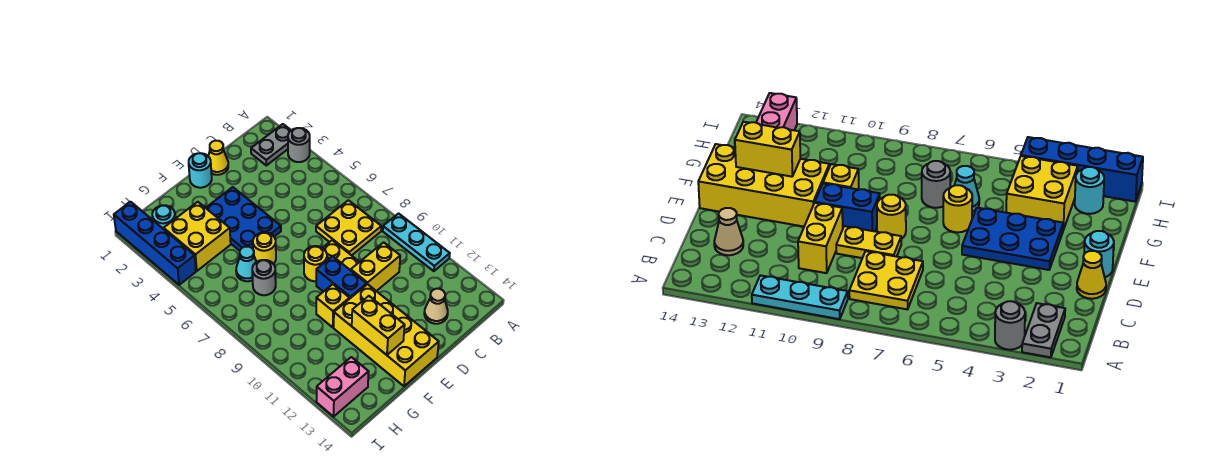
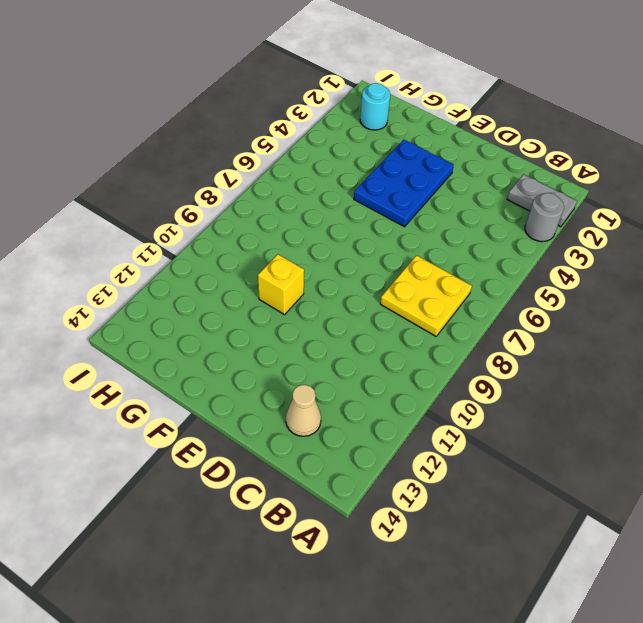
none -> cyan plate A9:A11 level 1
none -> yellow brick C10:D10 level 1
none -> yellow cone D1 level 1

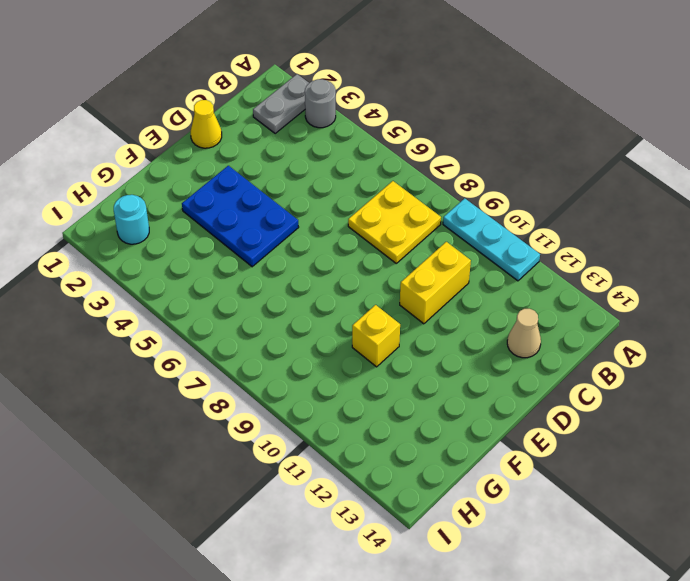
none -> yellow plate D8:D9 level 1
none -> cyan round brick E1 level 1
none -> yellow round brick E8 level 1

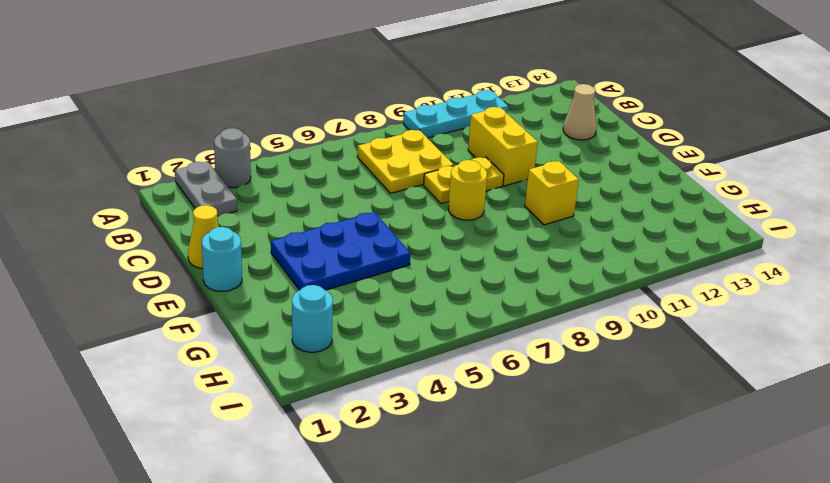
none -> blue brick E9:E10 level 1
none -> yellow brick E11:F14 level 1
none -> yellow round brick F6 level 1

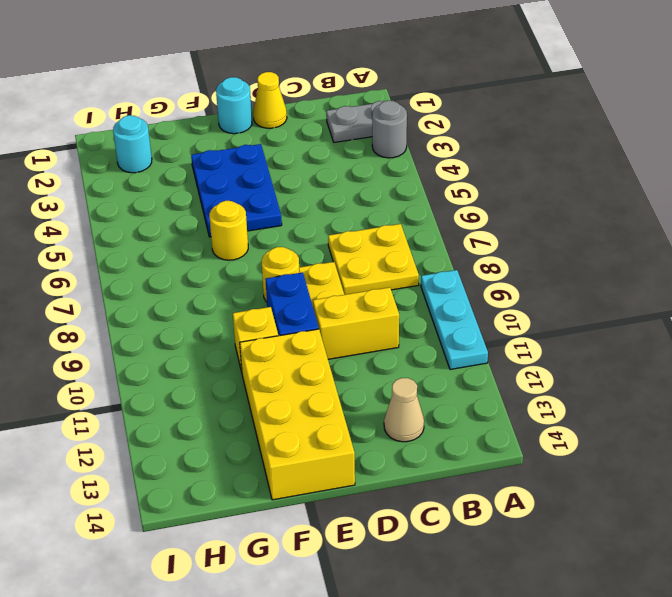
none -> yellow brick G3:H4 level 1
none -> cyan cone G6 level 1
none -> grey round brick G7 level 1

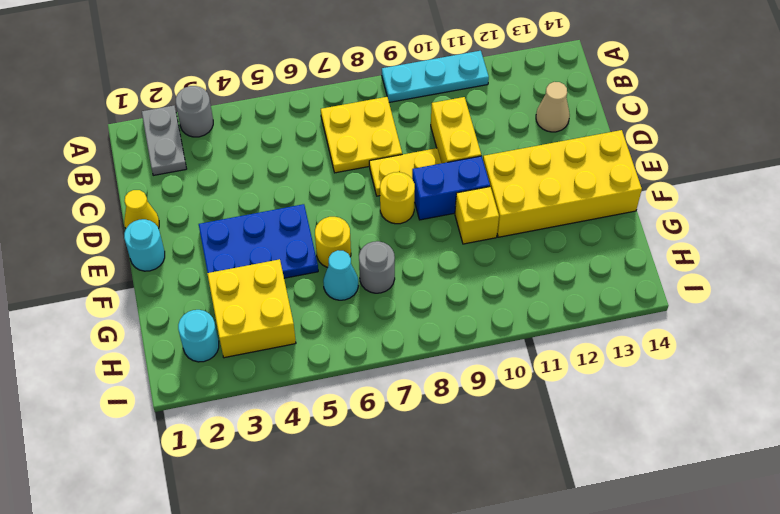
none -> pink brick H13:I13 level 1
none -> blue brick I1:I4 level 1
none -> yellow brick F12:F13 level 2

